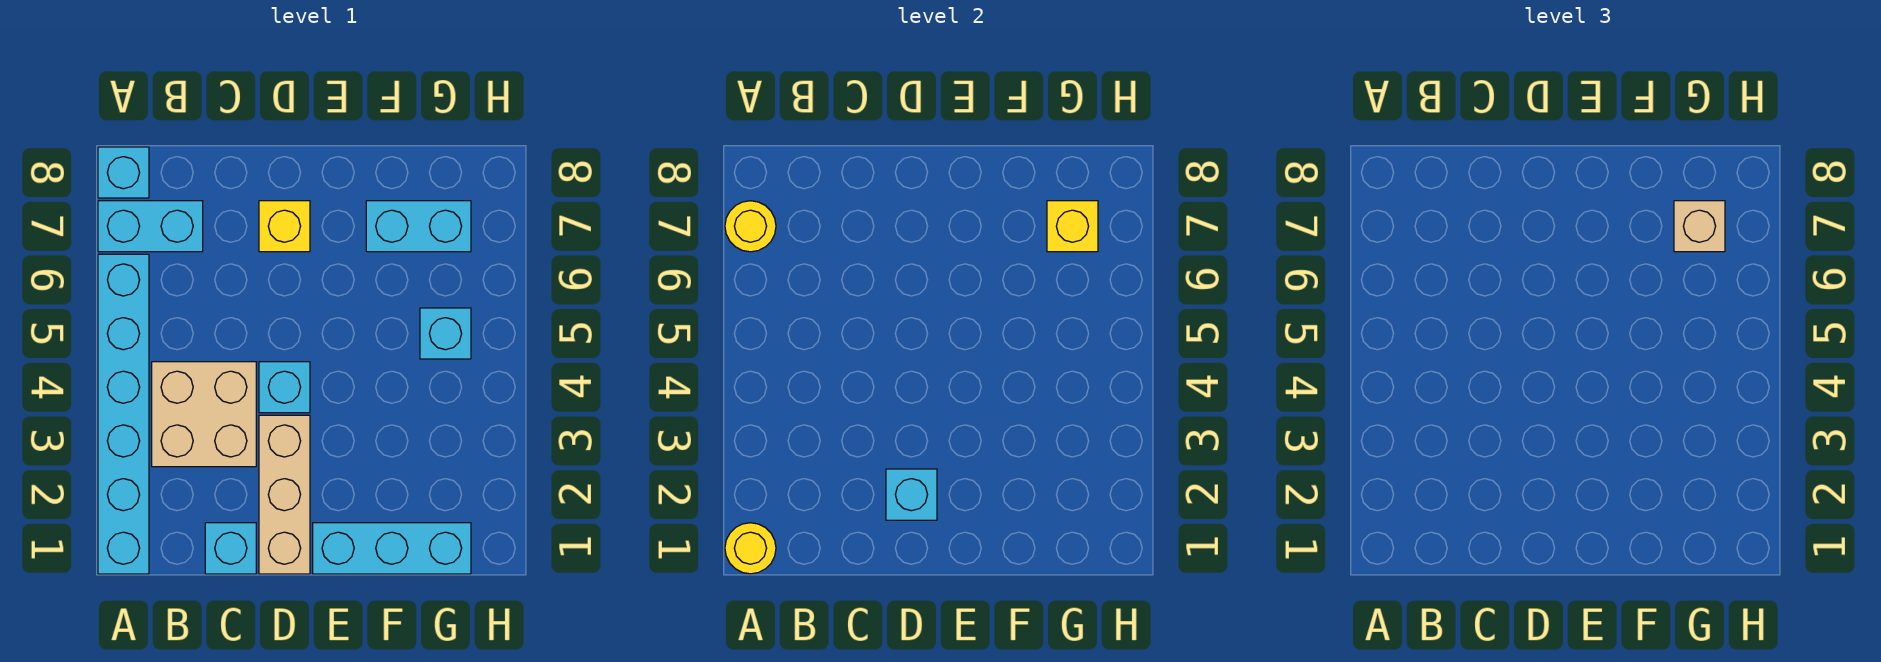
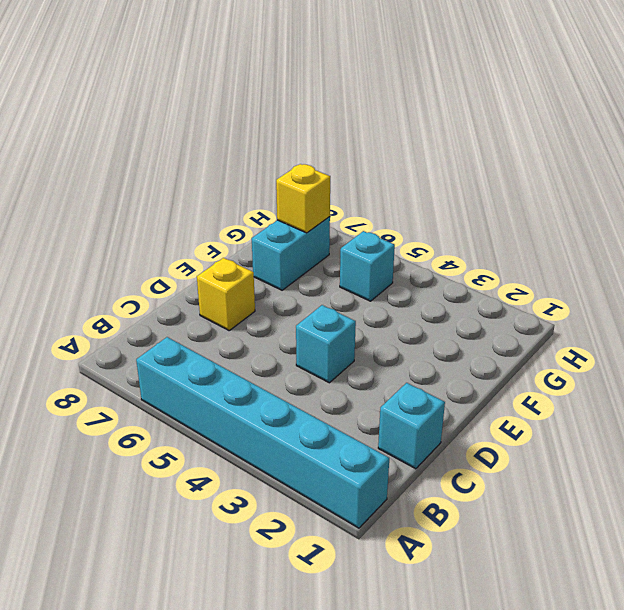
none -> cyan brick A7:B7 level 1
none -> cyan brick A8 level 1
none -> tan brick B3:C4 level 1

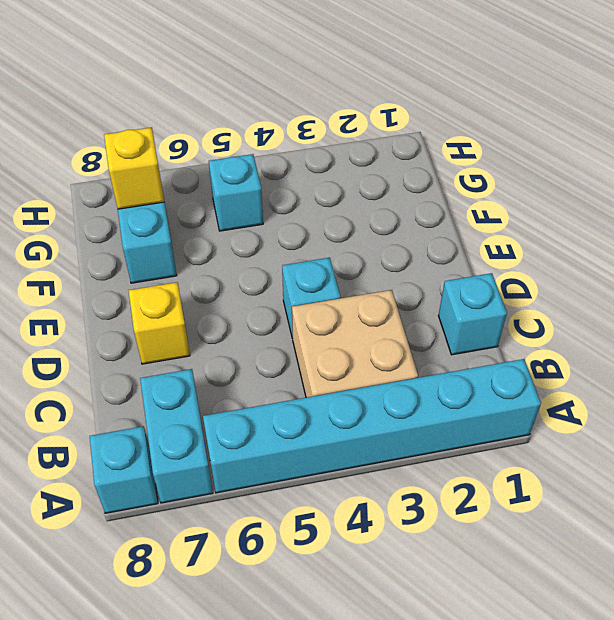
none -> tan brick D1:D3 level 1
none -> cyan brick E1:G1 level 1
none -> yellow round brick A1 level 2

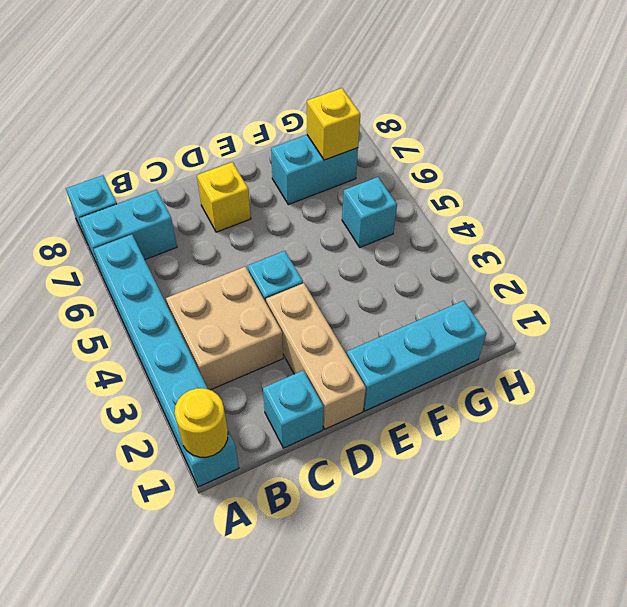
none -> yellow round brick A7 level 2
none -> cyan brick D2 level 2
none -> tan brick G7 level 3

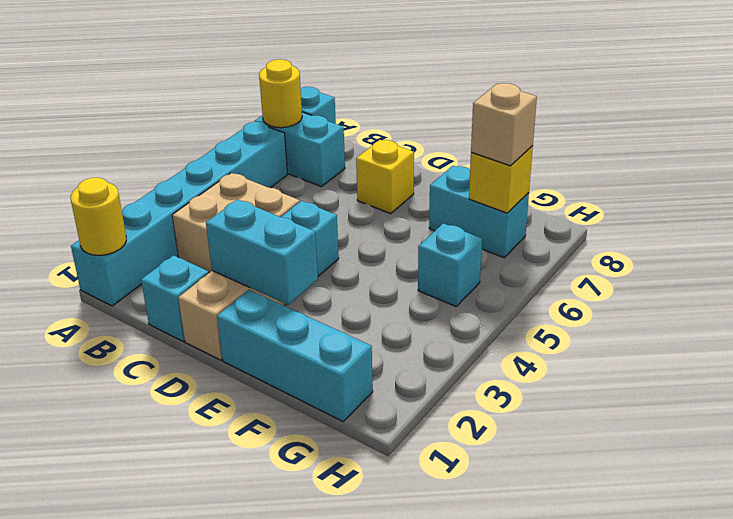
cyan brick D2:E2 level 2 -> cyan brick D2 level 2

